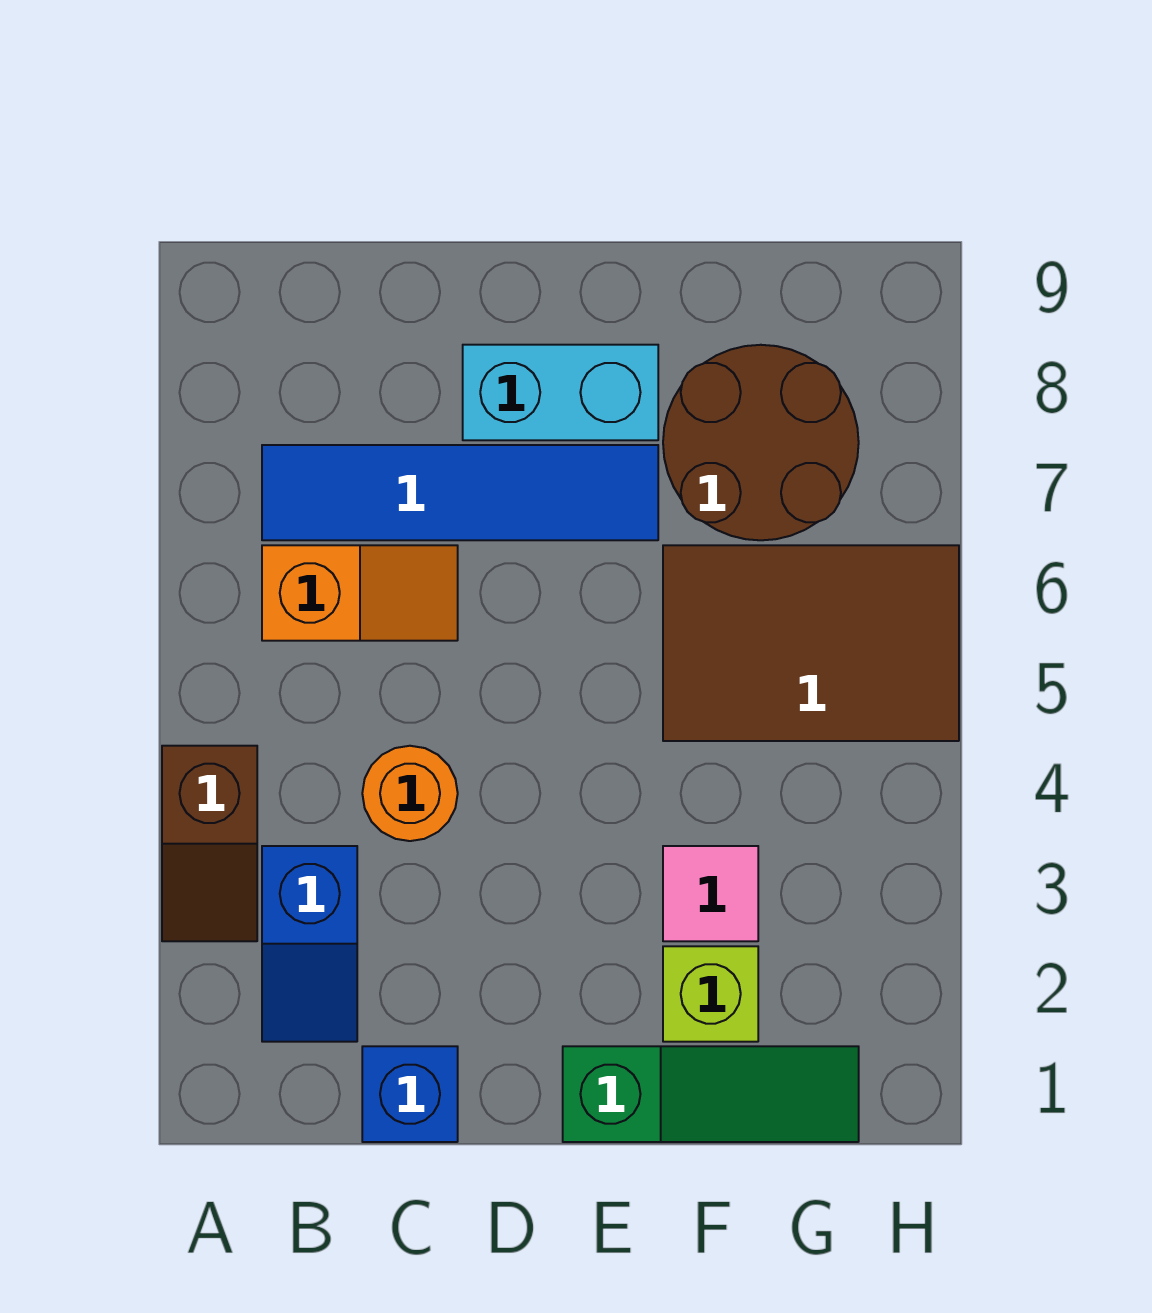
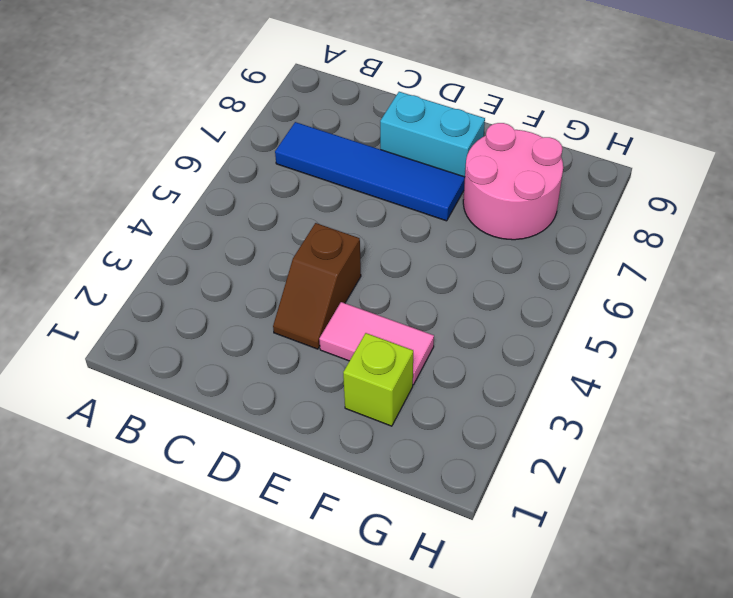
brown slope D3:D4 level 1 top 4 -> brown slope A3:A4 level 1 top 4
pink tile E3:F3 level 1 -> pink tile F3 level 1
pink round brick F7:G8 level 1 -> brown round brick F7:G8 level 1
none -> blue slope B2:B3 level 1 top 3
none -> orange slope B6:C6 level 1 top B
none -> blue brick C1 level 1

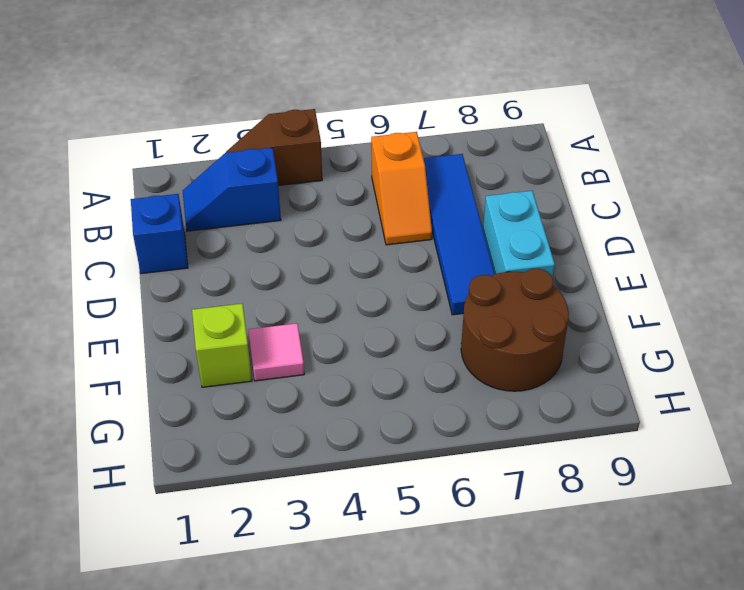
none -> orange round brick C4 level 1
none -> green slope E1:G1 level 1 top E
none -> brown tile F5:H6 level 1

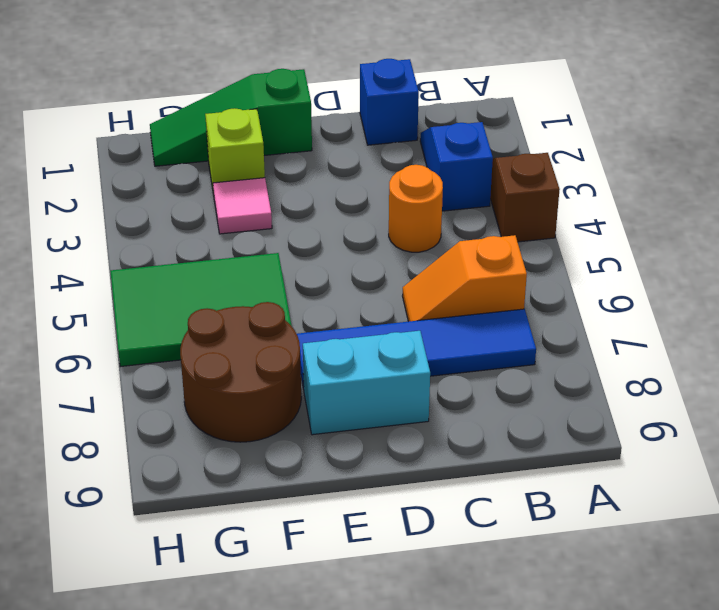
green tile F5:H6 level 1 -> brown tile F5:H6 level 1

